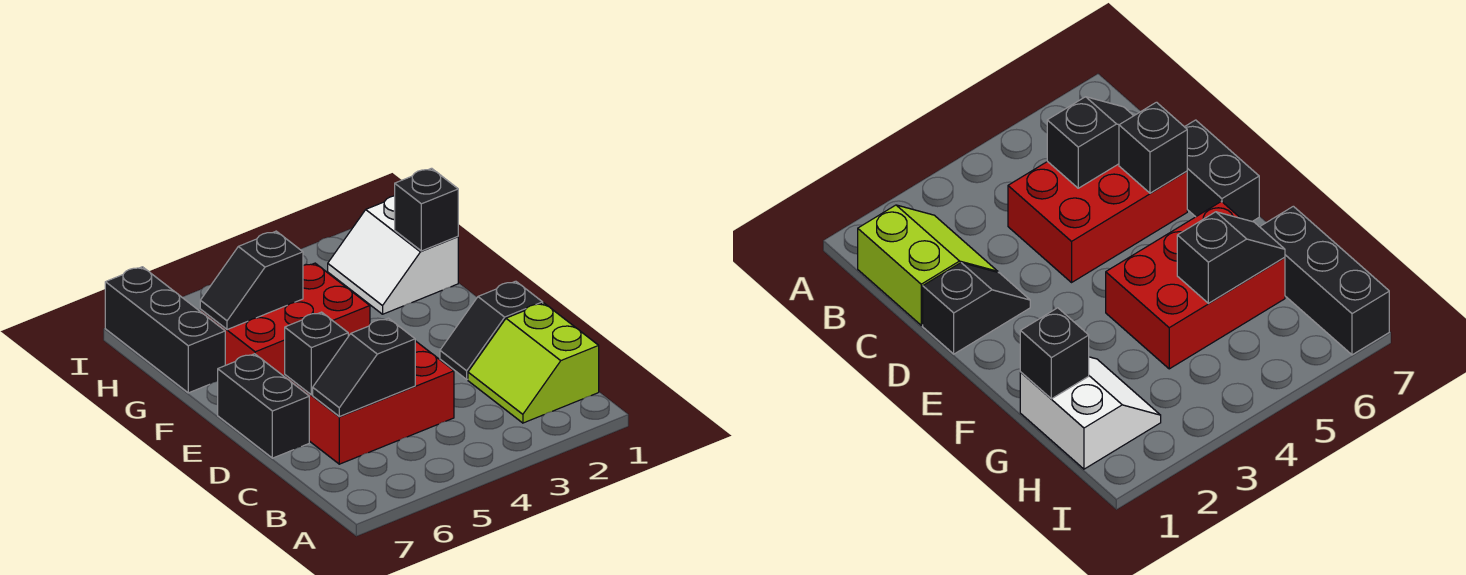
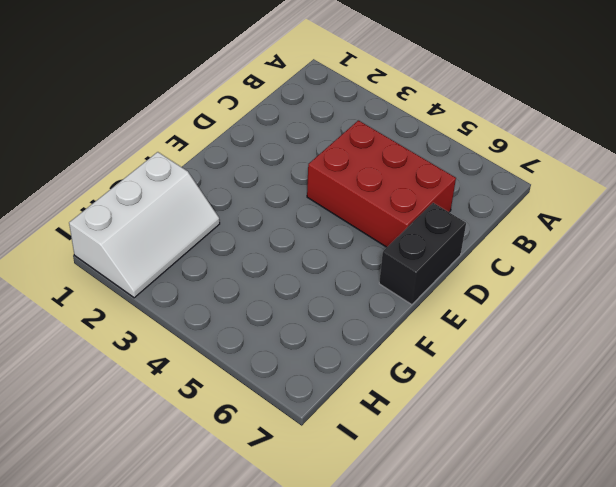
white slope G1:I2 level 1 top 1 -> white slope G1:H2 level 1 top 1
none -> lime slope B1:C2 level 1 top 1
none -> black slope D1:D2 level 1 top 1

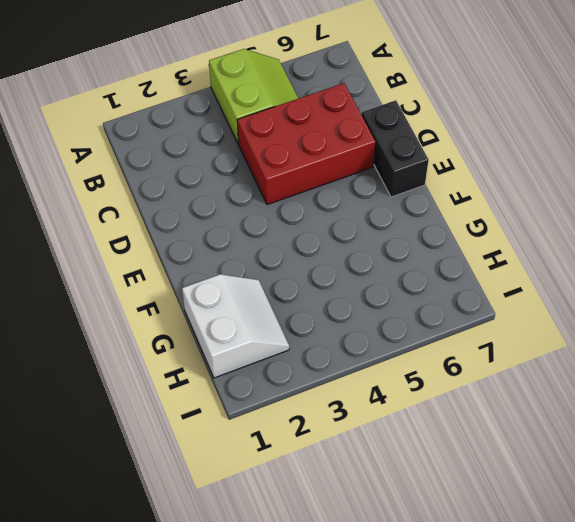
lime slope A4:B5 level 1 top 4 -> lime slope B1:C2 level 1 top 1
none -> black slope D1:D2 level 1 top 1
none -> red brick F4:G6 level 1

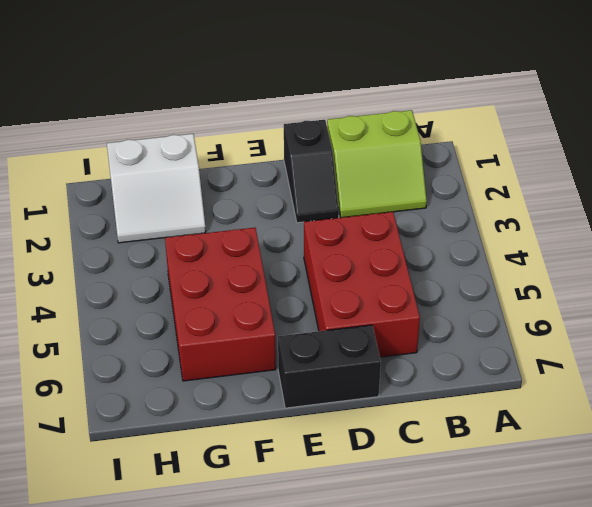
none -> black brick G7:I7 level 1
none -> black slope C5:C6 level 2 top 5

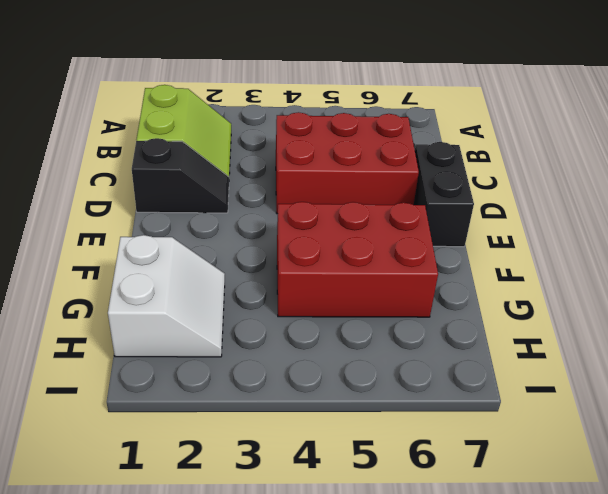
none -> black brick G7:I7 level 1
none -> black slope C5:C6 level 2 top 5

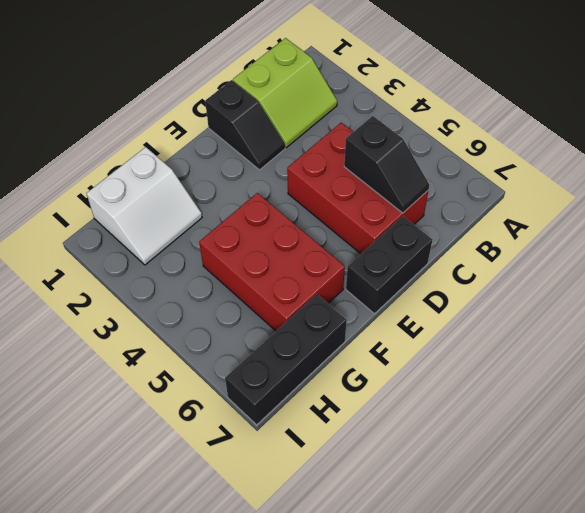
none -> black brick D6 level 2
none -> black brick G1 level 2

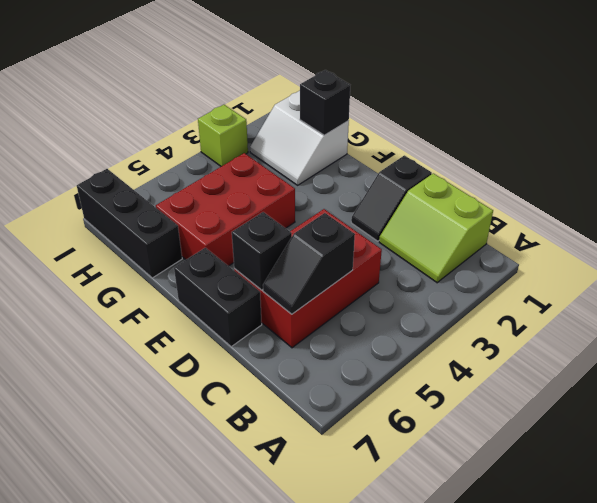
lime brick I3 level 1 -> none
none -> black slope G5:G6 level 2 top 5

